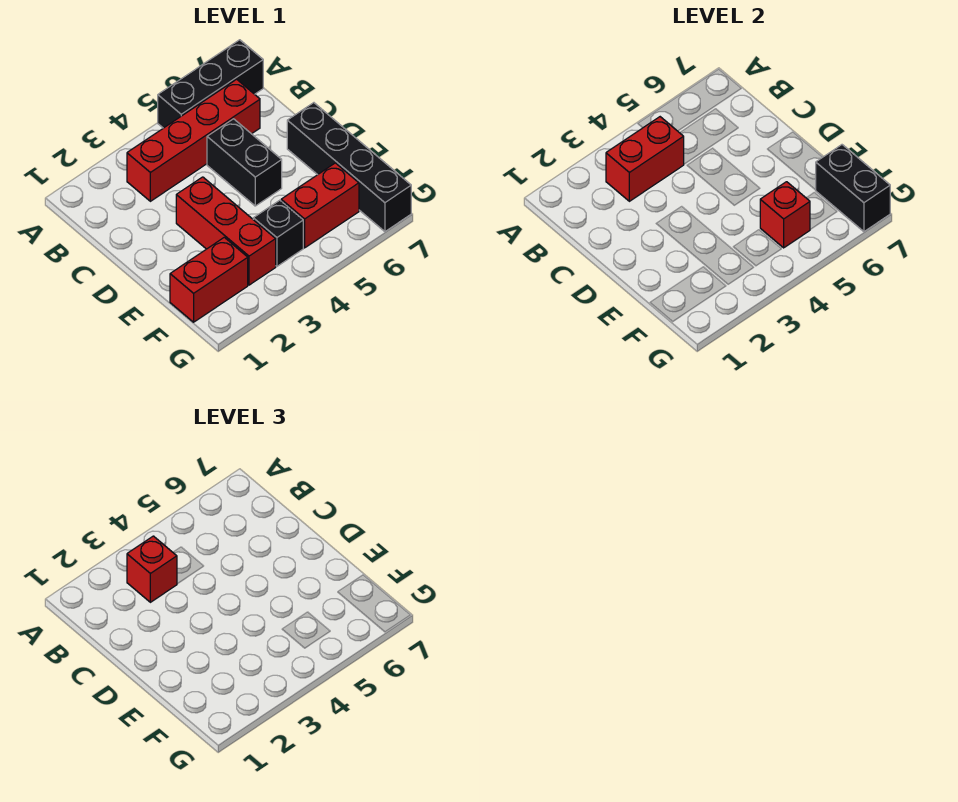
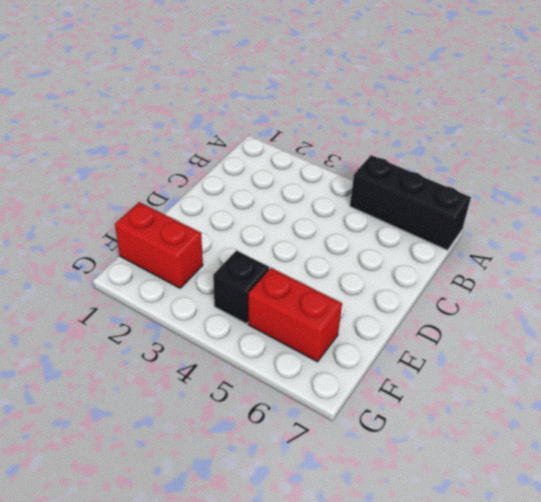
none -> red brick B3:B6 level 1
none -> black brick C5:D5 level 1
none -> red brick D3:F3 level 1

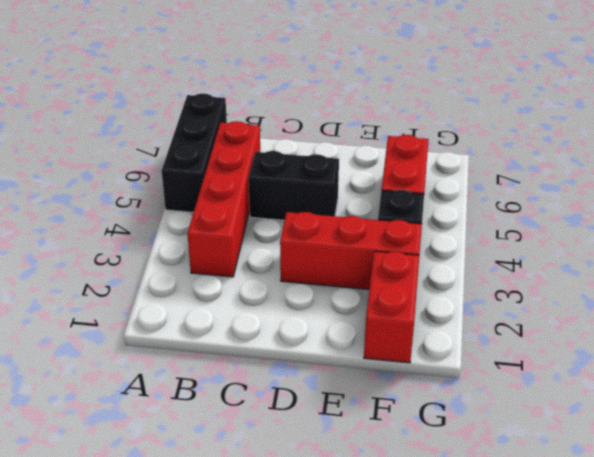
none -> black brick D7:G7 level 1
none -> red brick B3:B4 level 2
none -> red brick F5 level 2

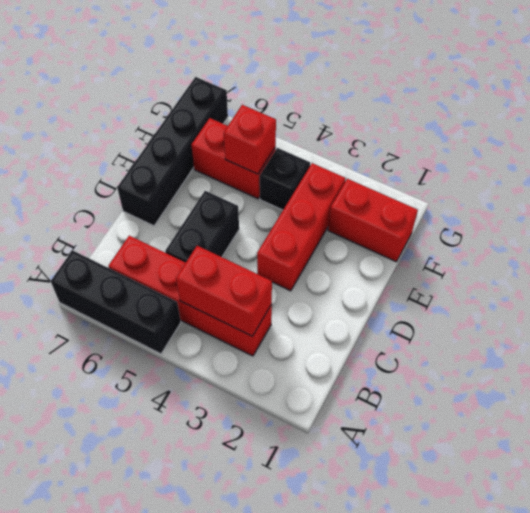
none -> black brick F7:G7 level 2
none -> red brick B3 level 3

